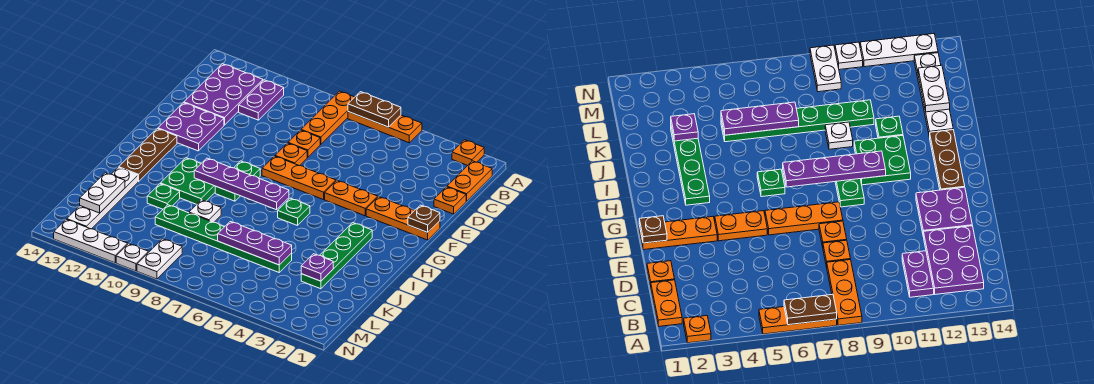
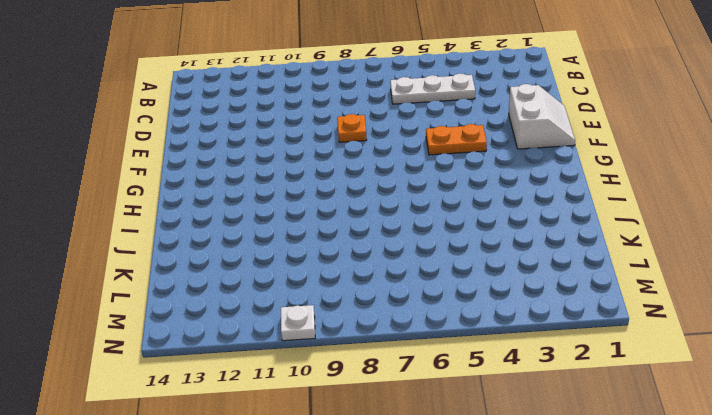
white plate C4:C6 level 1 -> white plate N11:N13 level 1
white slope E1:F2 level 1 top 2 -> orange plate F1:F3 level 1
none -> orange plate A2 level 1
none -> orange plate A5:A7 level 1
none -> orange plate A8:C8 level 1
none -> orange plate B1:C1 level 1

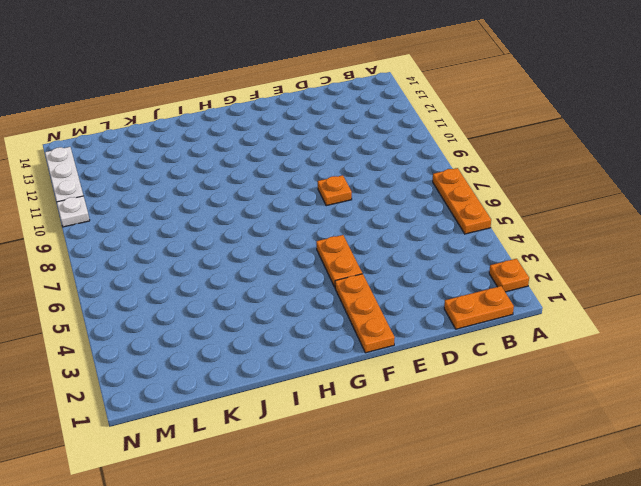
none -> orange plate A8:C8 level 1
none -> purple plate B11:C11 level 1
none -> purple plate B12:D13 level 1
none -> orange plate D1 level 1

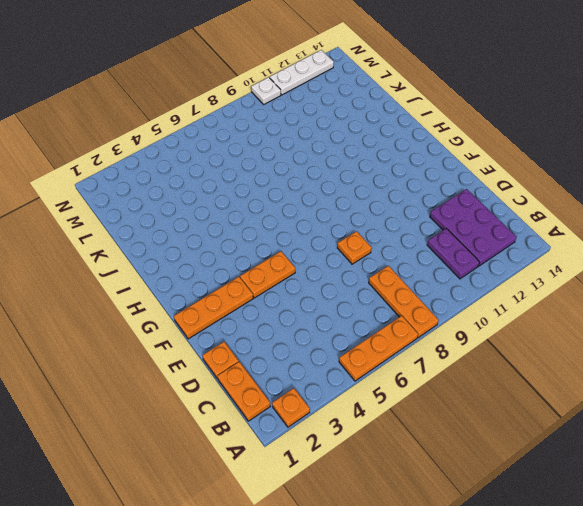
none -> orange plate D8 level 1
none -> purple plate E12:F13 level 1
none -> orange plate F6:F8 level 1
none -> green plate G9:H9 level 1

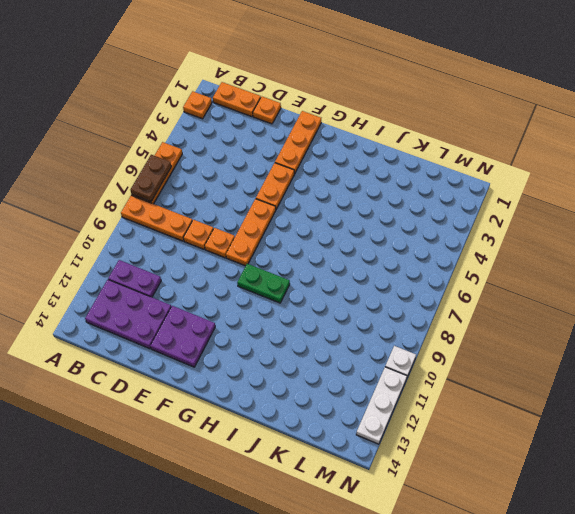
none -> brown plate G13:I13 level 1
none -> green plate H3:K3 level 1
none -> green plate H6 level 1
none -> green plate H10:I11 level 1

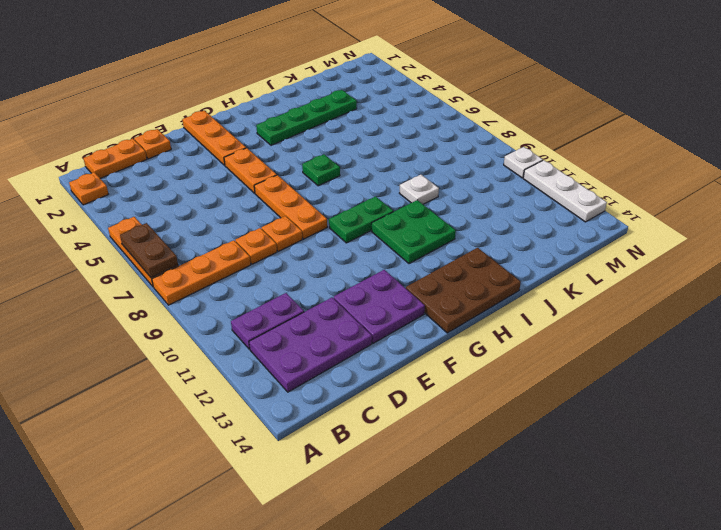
brown plate G13:I14 level 1 -> brown plate G13:I13 level 1
none -> green plate J11 level 1
none -> white plate J13:M13 level 1
none -> green plate K5:K10 level 1
none -> white plate M9:N9 level 1

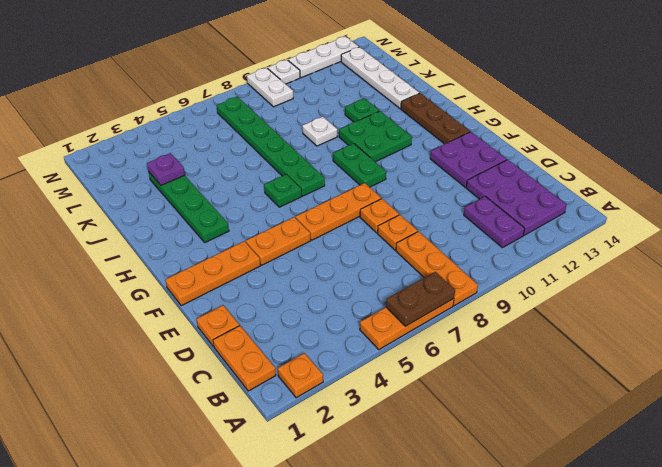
green plate H7:M7 level 1 -> green plate K5:K10 level 1
none -> brown plate F1 level 2
none -> purple plate H7:H10 level 2
none -> purple plate K5:K7 level 2
none -> white plate K13:L13 level 2

